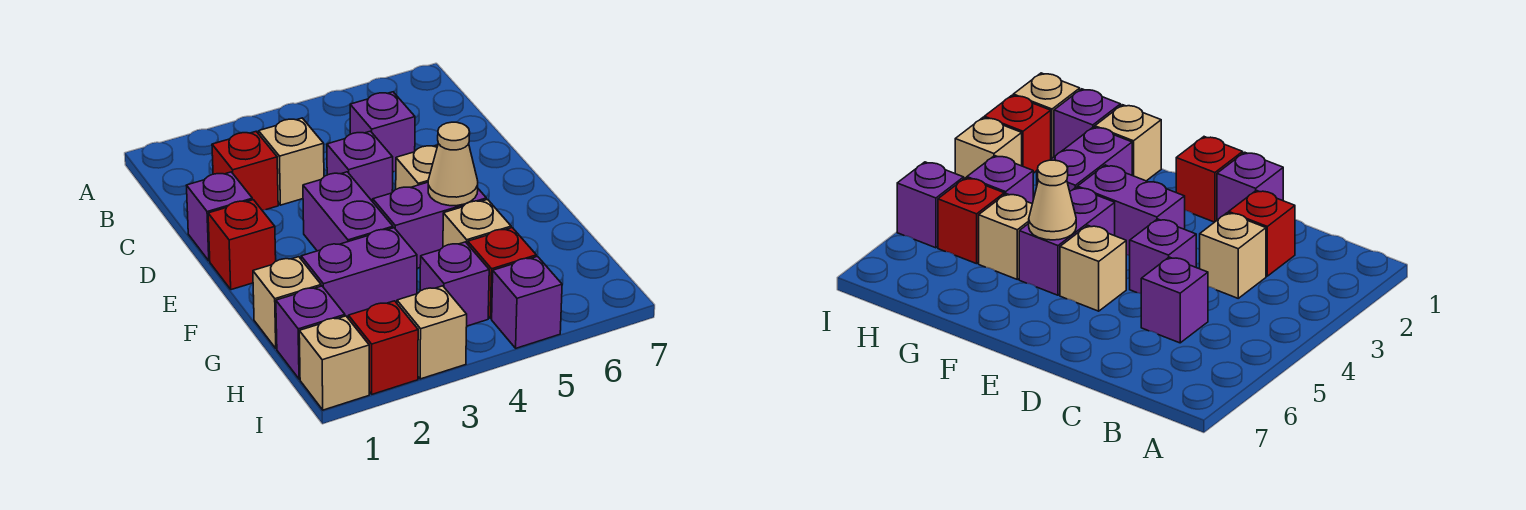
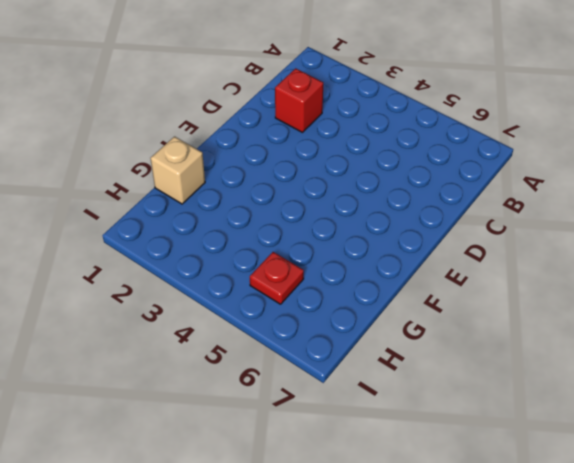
red plate H5 level 1 -> red brick H5 level 1
none -> tan brick C3 level 1
none -> purple brick C5 level 1
none -> purple brick D1 level 1

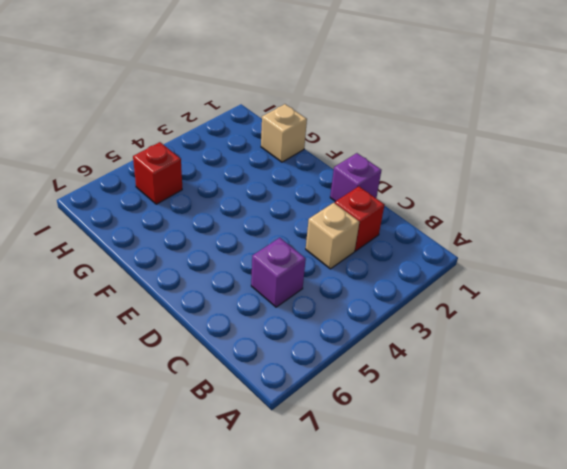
none -> purple brick D4 level 1
none -> red brick E1 level 1
none -> purple brick E3:F3 level 1

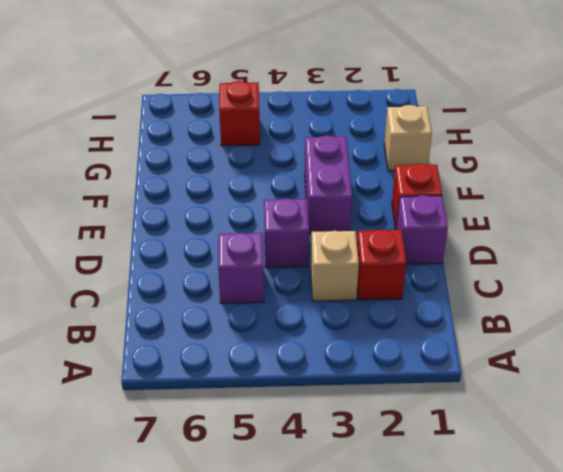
none -> tan brick E5 level 1
none -> purple brick F4:F5 level 1
none -> purple brick G2:G3 level 1

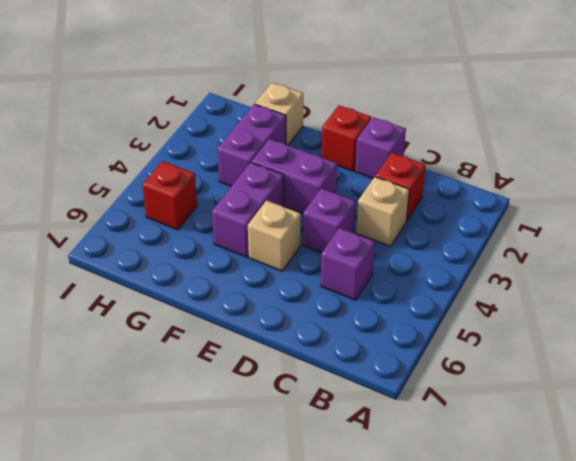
none -> tan brick G5 level 1
none -> purple brick H1 level 1
none -> purple brick H4 level 1

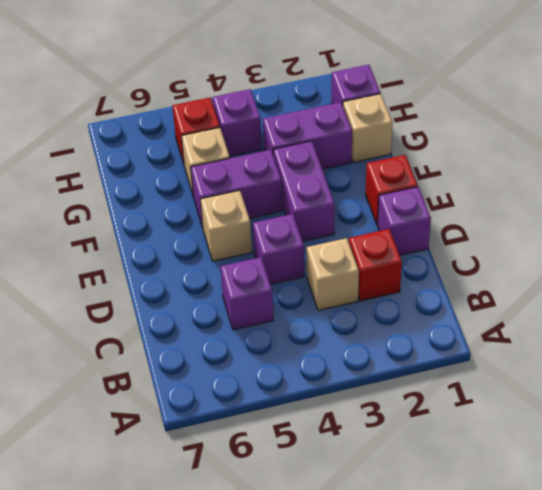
none -> tan brick I1 level 1
none -> red brick I2 level 1
none -> tan brick I3 level 1

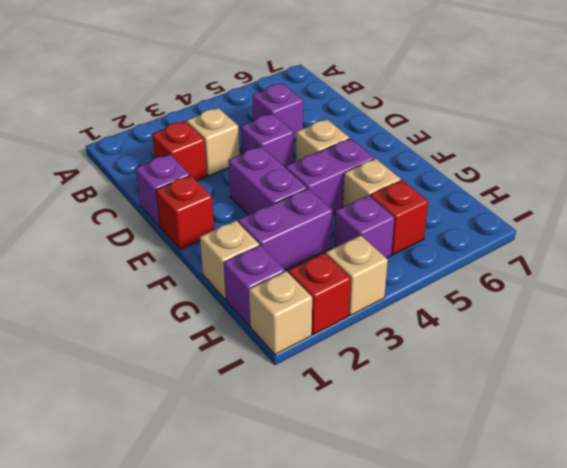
none -> purple brick I5 level 1
none -> tan cone F5 level 2

